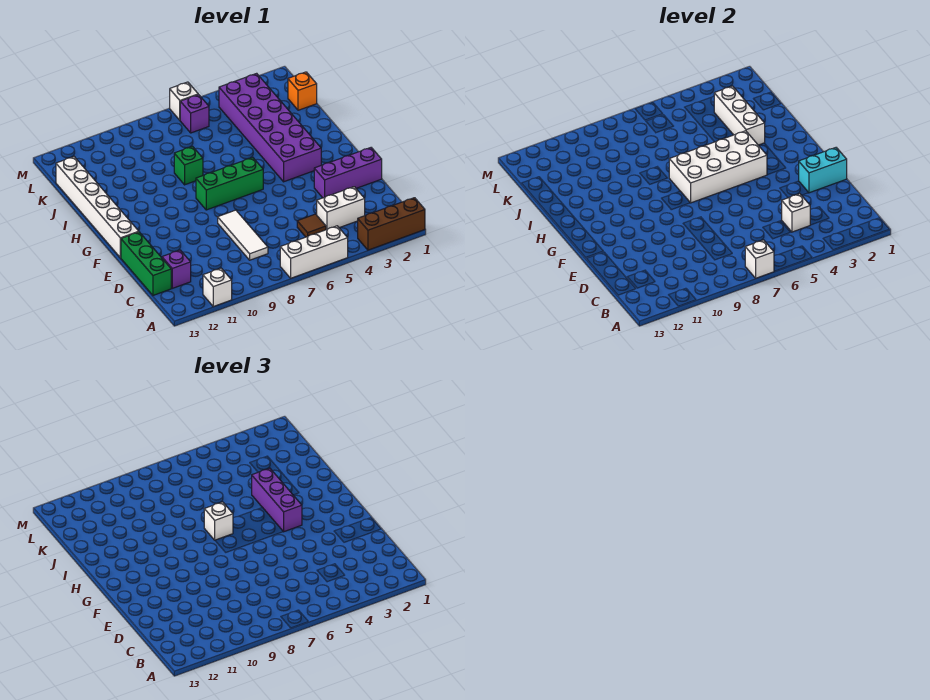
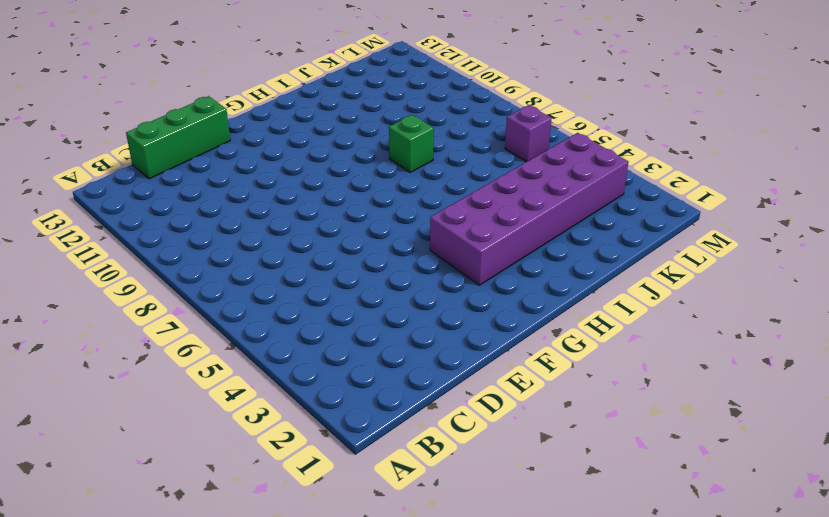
none -> brown brick A1:A3 level 1
none -> white brick A5:A7 level 1
none -> white brick A11 level 1

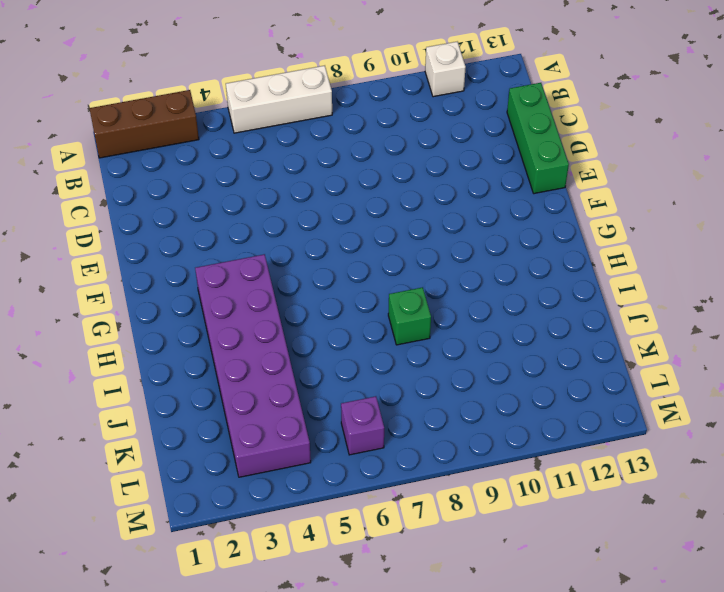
none -> white brick C3:C4 level 1
none -> brown tile C5 level 1
none -> white tile C8:E8 level 1

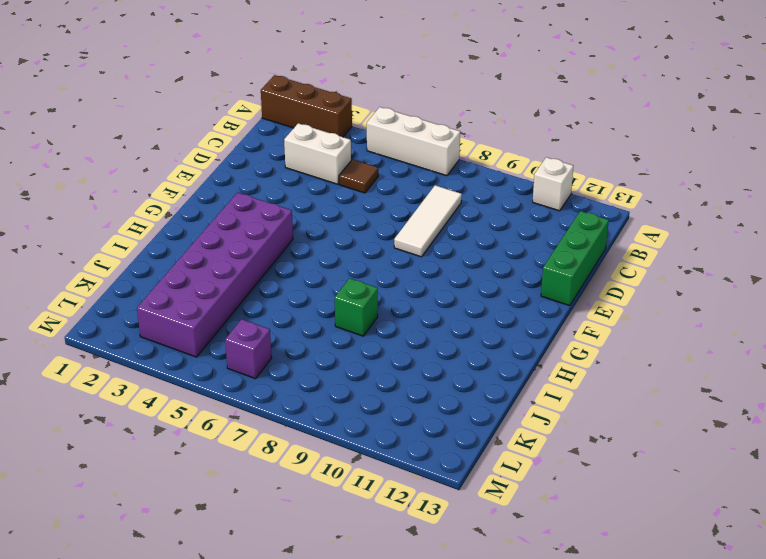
none -> purple brick C12 level 1
none -> purple brick E1:E3 level 1
none -> white brick F13:K13 level 1

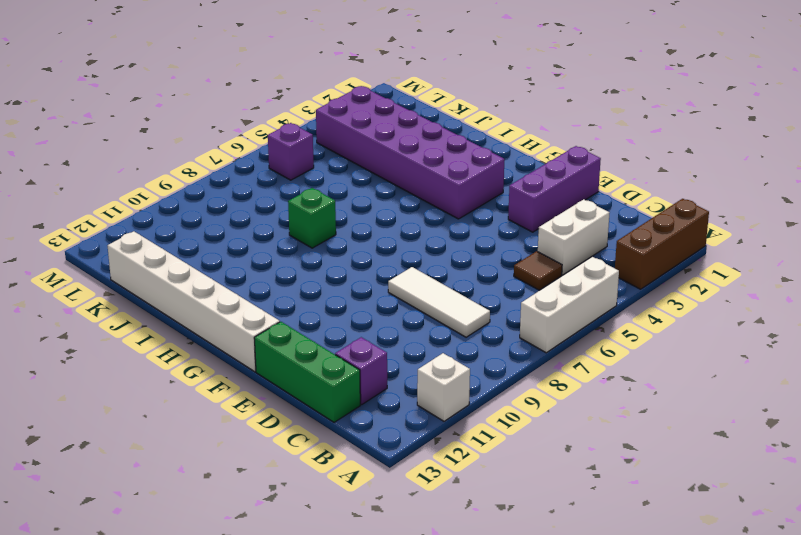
none -> green brick G6:G8 level 1
none -> orange brick K1 level 1
none -> white brick M6 level 1

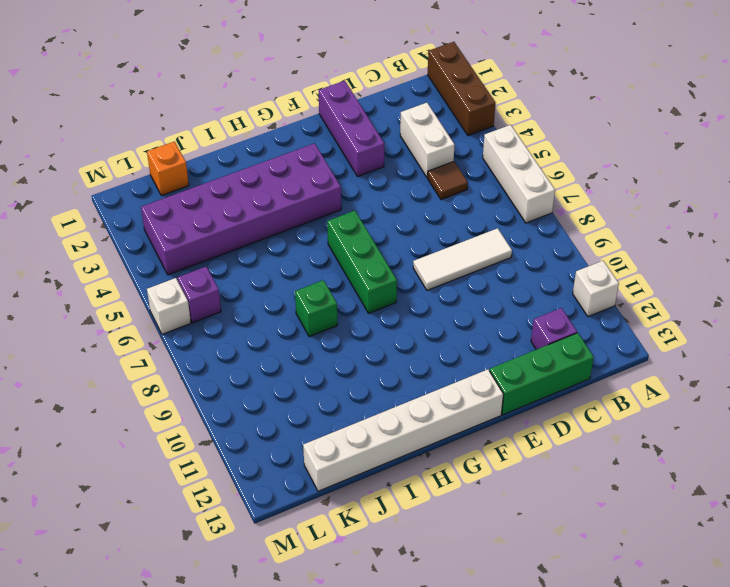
none -> white brick A7 level 2
none -> white brick C4 level 2
none -> cyan brick E1:E2 level 2

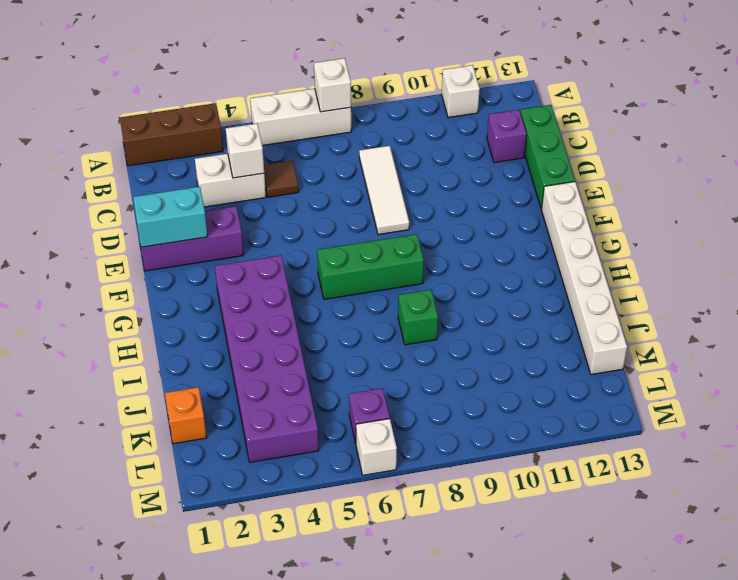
none -> white brick G4:H7 level 2
none -> white brick I3:K3 level 2
none -> purple brick G4:I4 level 3

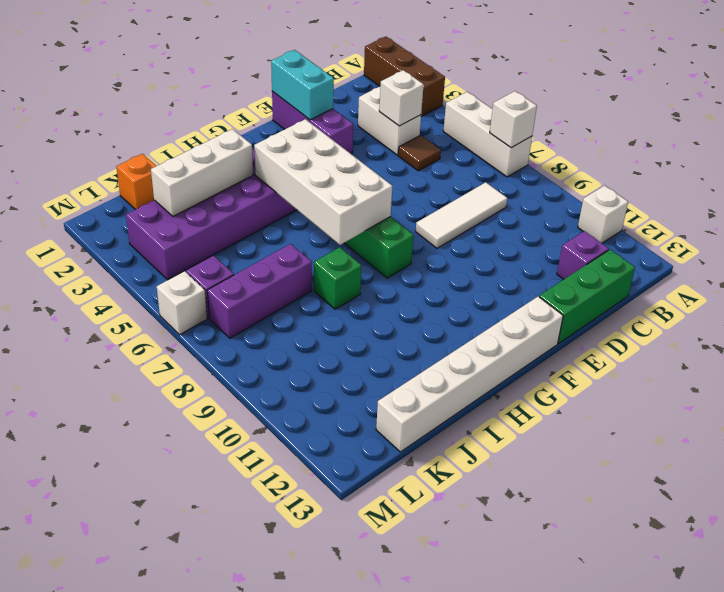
purple brick J7:L7 level 1 -> purple brick G4:I4 level 3
none -> white brick H7 level 3

